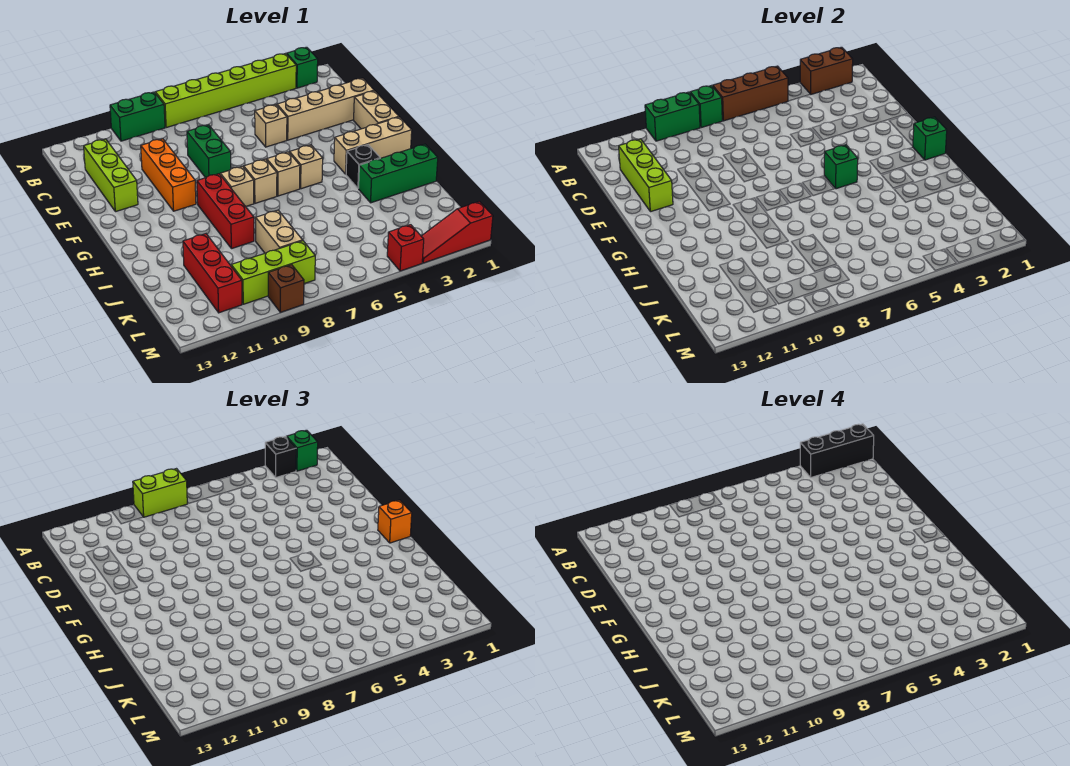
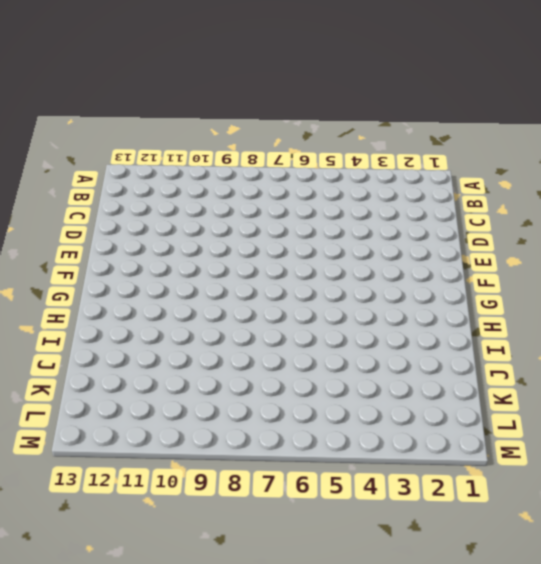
none -> green brick A2 level 1
none -> lime brick A3:A8 level 1
none -> green brick A9:A10 level 1
none -> lime brick C12:E12 level 1

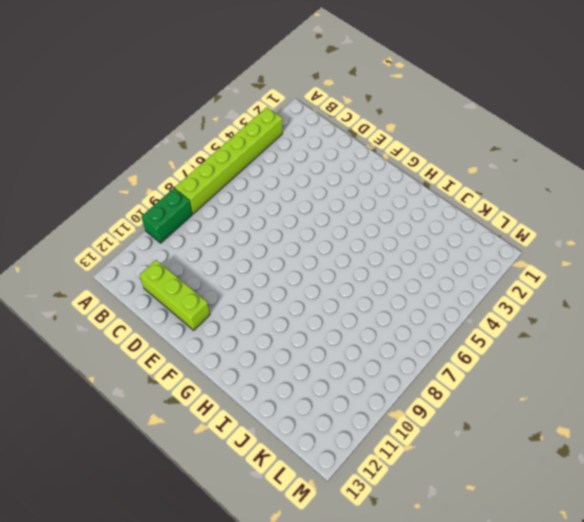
none -> green brick A2 level 1
none -> tan brick D1:D4 level 1
none -> tan brick D5 level 1
none -> green brick D8:E8 level 1

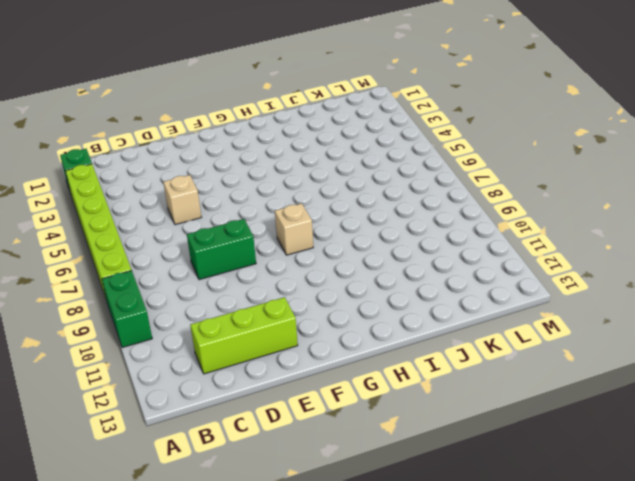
none -> tan brick D1:D4 level 1
none -> orange brick D10:F10 level 1
none -> tan brick E1:F1 level 1
none -> tan brick G1:G3 level 1

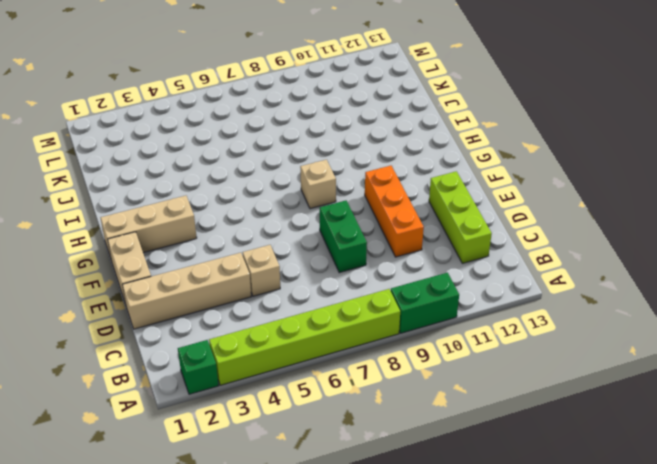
none -> tan brick G5 level 1
none -> tan brick G6 level 1
none -> tan brick G7 level 1
none -> red brick G9:I9 level 1

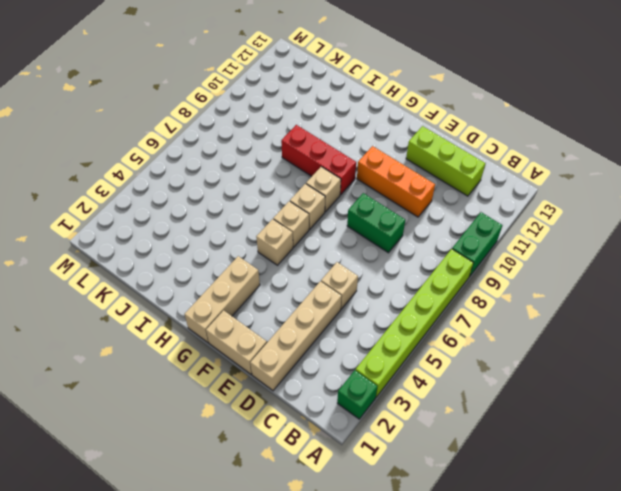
none -> black brick H3 level 1
none -> green brick I1:I3 level 1
none -> tan brick J8:K8 level 1
none -> red brick J11:L11 level 1

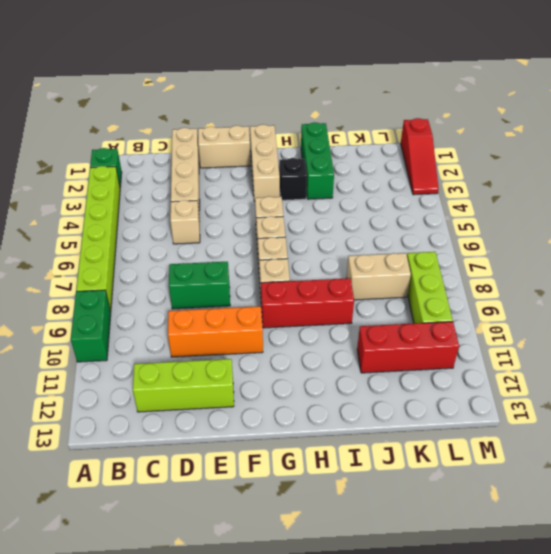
none -> red brick M4 level 1
none -> brown brick M9 level 1
none -> brown brick A2:A3 level 2
none -> brown brick A5:A7 level 2

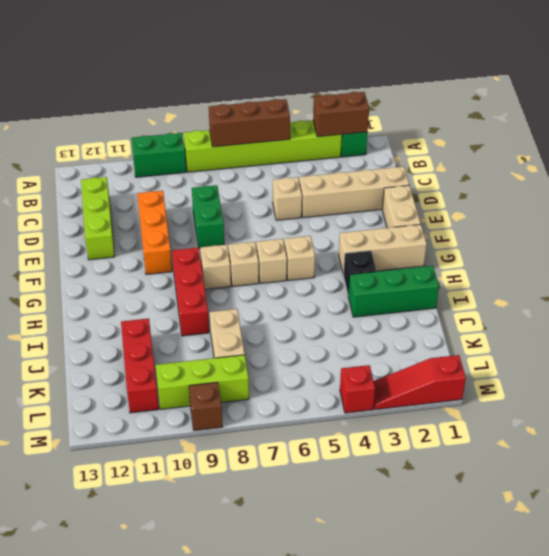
none -> green brick A8 level 2
none -> green brick A9:A10 level 2
none -> lime brick C12:E12 level 2
none -> green brick G1 level 2

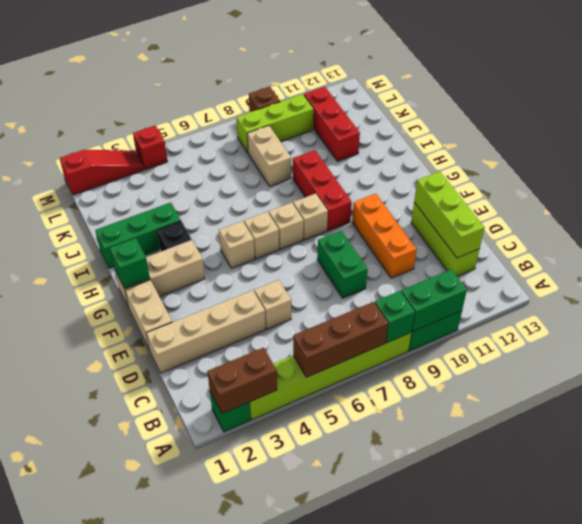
none -> green brick G5 level 2
none -> green brick A2 level 3
none -> black brick A3 level 3
none -> lime brick A8:A9 level 3

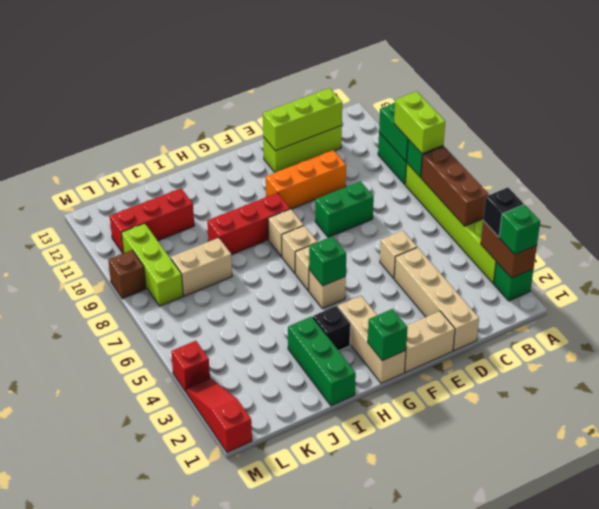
none -> orange brick G1 level 3
none -> black brick A1:A3 level 4

